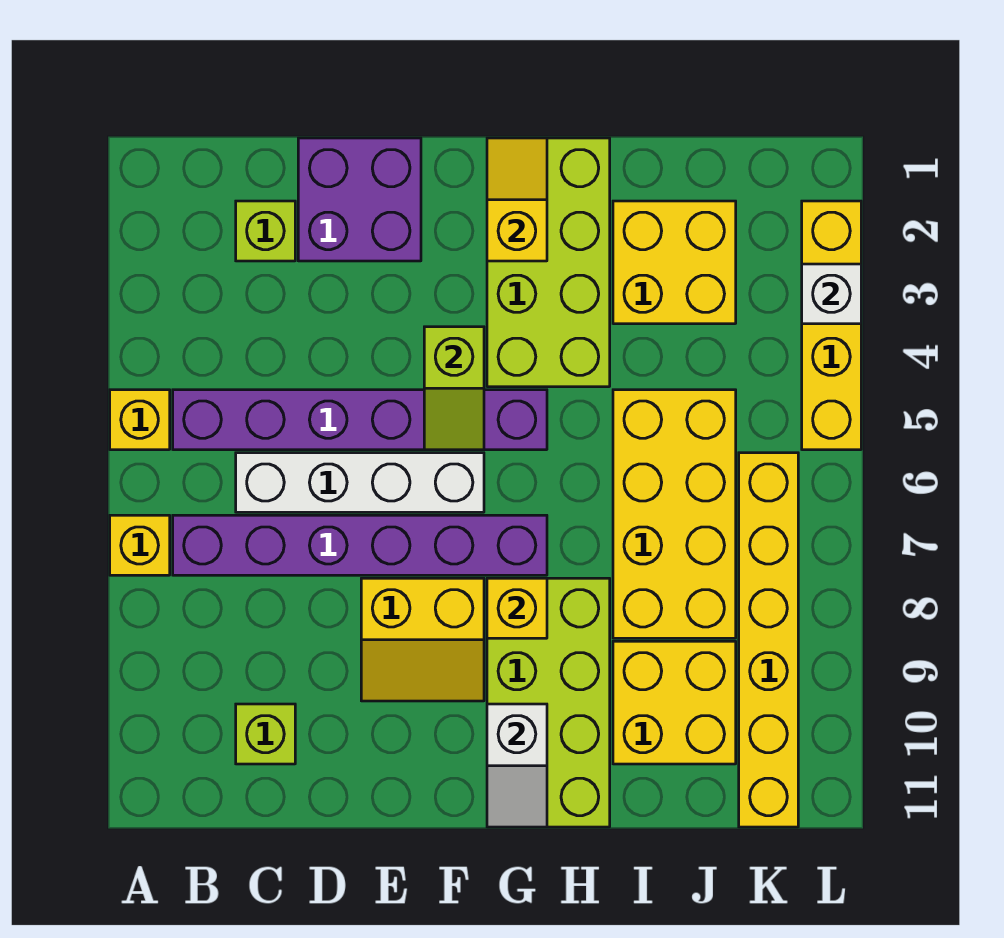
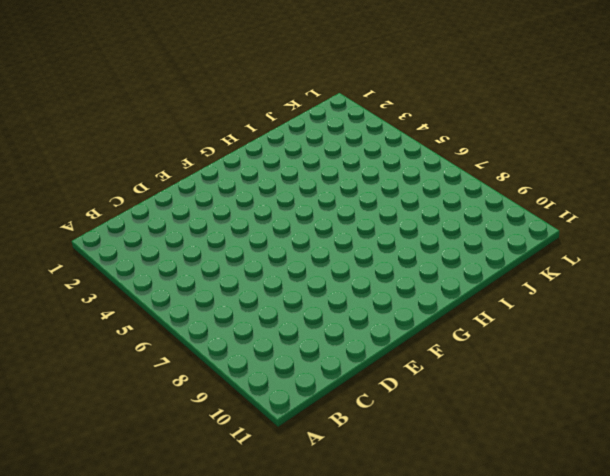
none -> yellow brick A5 level 1
none -> yellow brick A7 level 1
none -> purple brick B5:G5 level 1

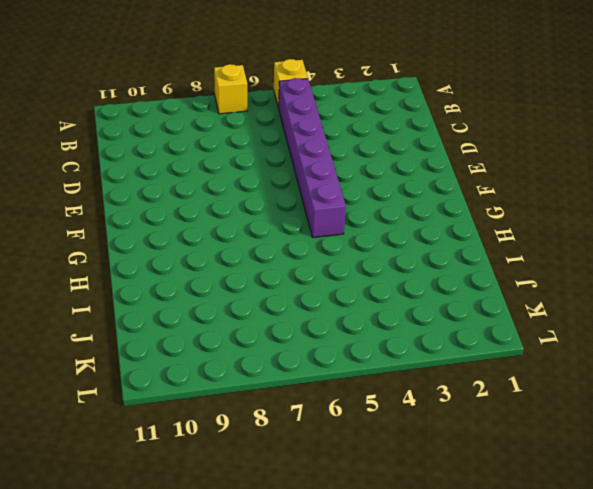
none -> purple brick B7:G7 level 1
none -> lime brick C2 level 1
none -> white brick C6:F6 level 1

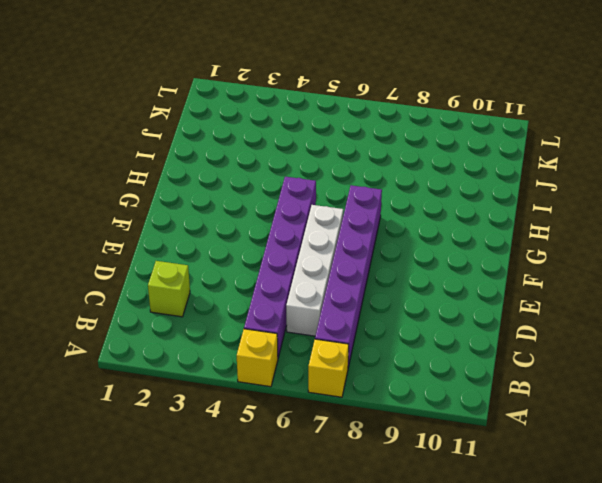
none -> lime brick C10 level 1
none -> purple brick D1:E2 level 1
none -> yellow slope E8:F9 level 1 top 8

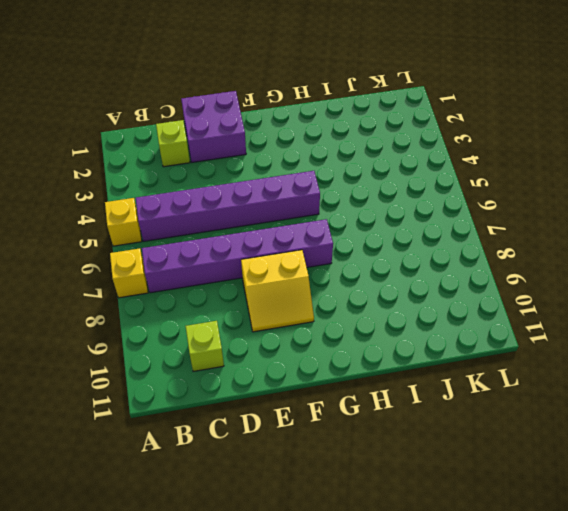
none -> white brick C6:F6 level 1
none -> lime brick G1:H4 level 1
none -> lime brick G8:H11 level 1

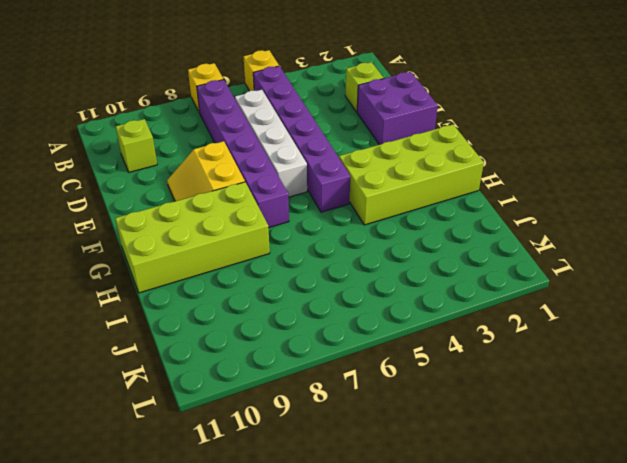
none -> yellow brick I2:J3 level 1
none -> yellow brick I5:J8 level 1
none -> yellow brick I9:J10 level 1

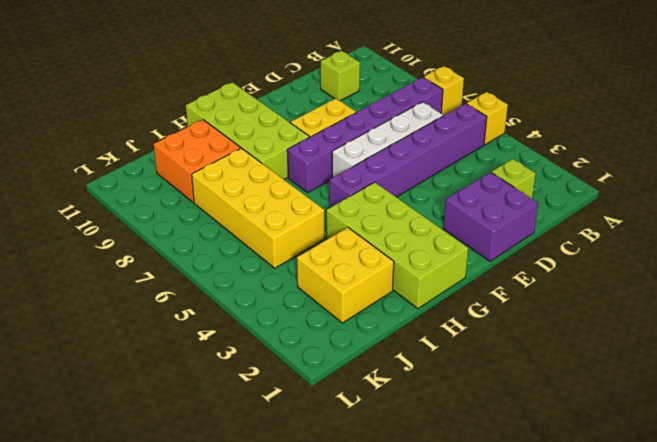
orange brick I9:J10 level 1 -> yellow brick I9:J10 level 1
none -> yellow brick K6:K11 level 1
none -> yellow brick L2:L5 level 1
none -> lime slope F4:F5 level 2 top 4

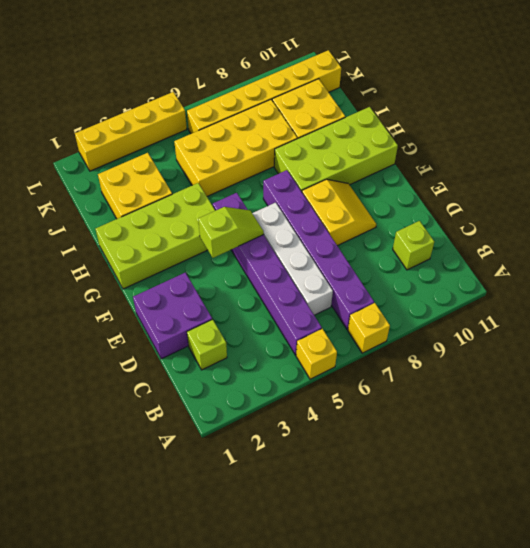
none -> yellow slope G1:G2 level 2 top 2
none -> yellow brick G8 level 2
none -> white slope G10:G11 level 2 top 10

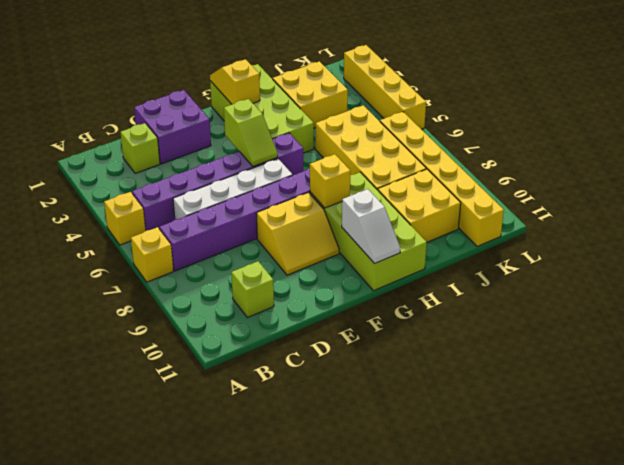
none -> white brick L3 level 2

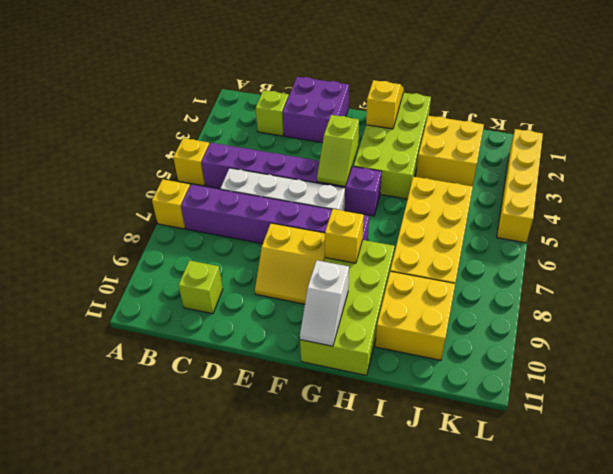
none -> yellow brick K6:K11 level 1
none -> white brick L3 level 2

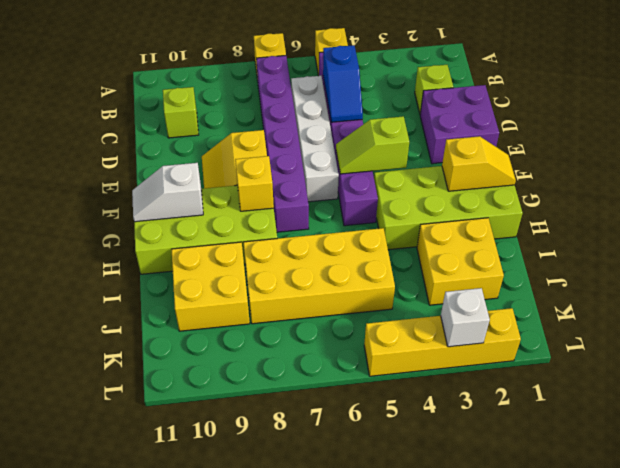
blue slope C5:D5 level 2 top C -> none
none -> yellow brick K6:K11 level 1

